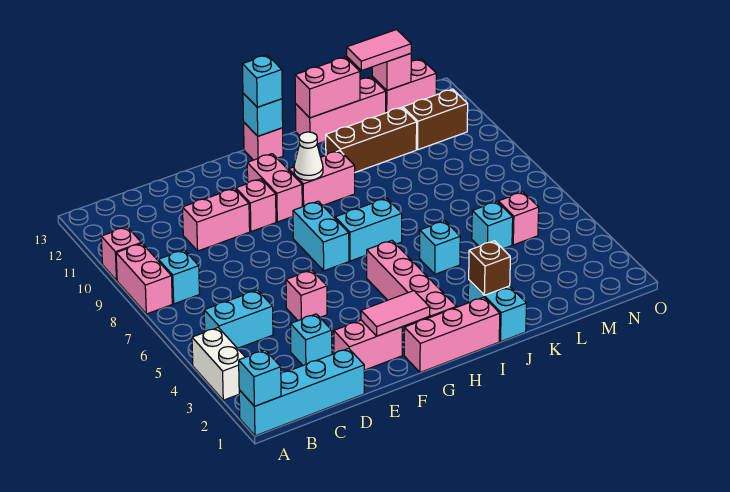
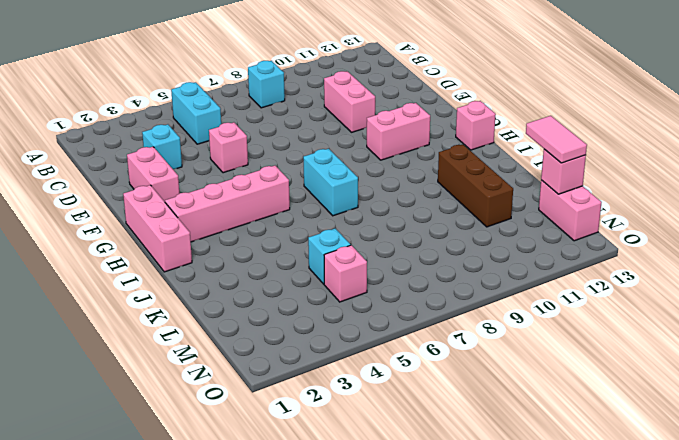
none -> cyan brick A1:D1 level 1
none -> white brick A3:A4 level 1
none -> pink brick A8:A9 level 1
none -> pink brick A10 level 1

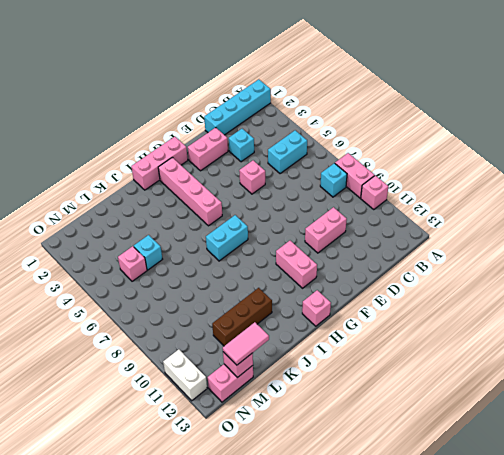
white brick O11:O12 level 1 -> white brick A3:A4 level 1
none -> pink brick F10 level 1
none -> cyan brick G7:G8 level 1
none -> pink brick H10:I10 level 1
none -> cyan brick J1:J2 level 1

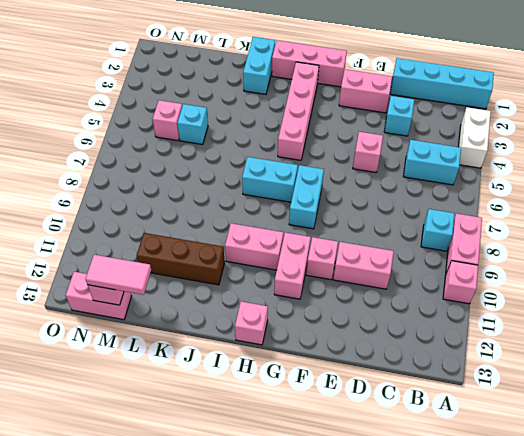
none -> cyan brick J5 level 1
none -> pink brick J13:L13 level 1
none -> brown brick M11:N11 level 1
none -> cyan brick A1 level 2

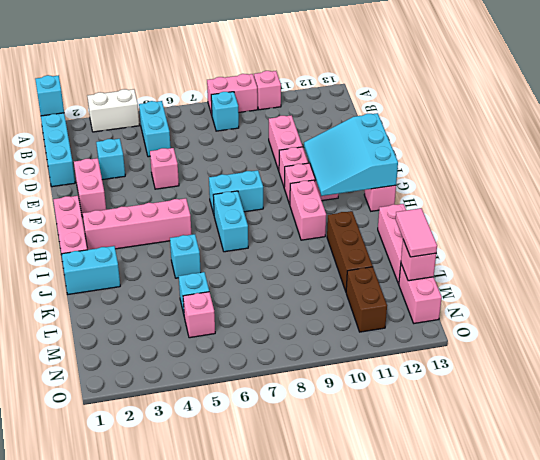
cyan slope F11:H13 level 2 top 13 -> cyan brick H13 level 2
none -> pink tile F2:G2 level 2
none -> white cone H10 level 2
none -> brown brick J2 level 2
none -> pink brick J13:K13 level 2

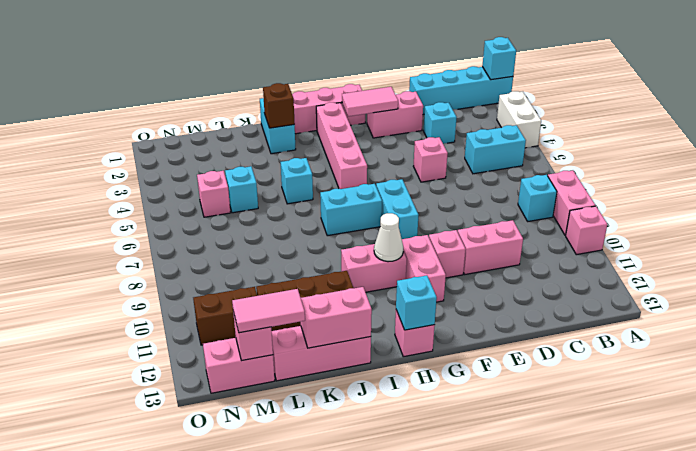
none -> cyan brick H13 level 3

